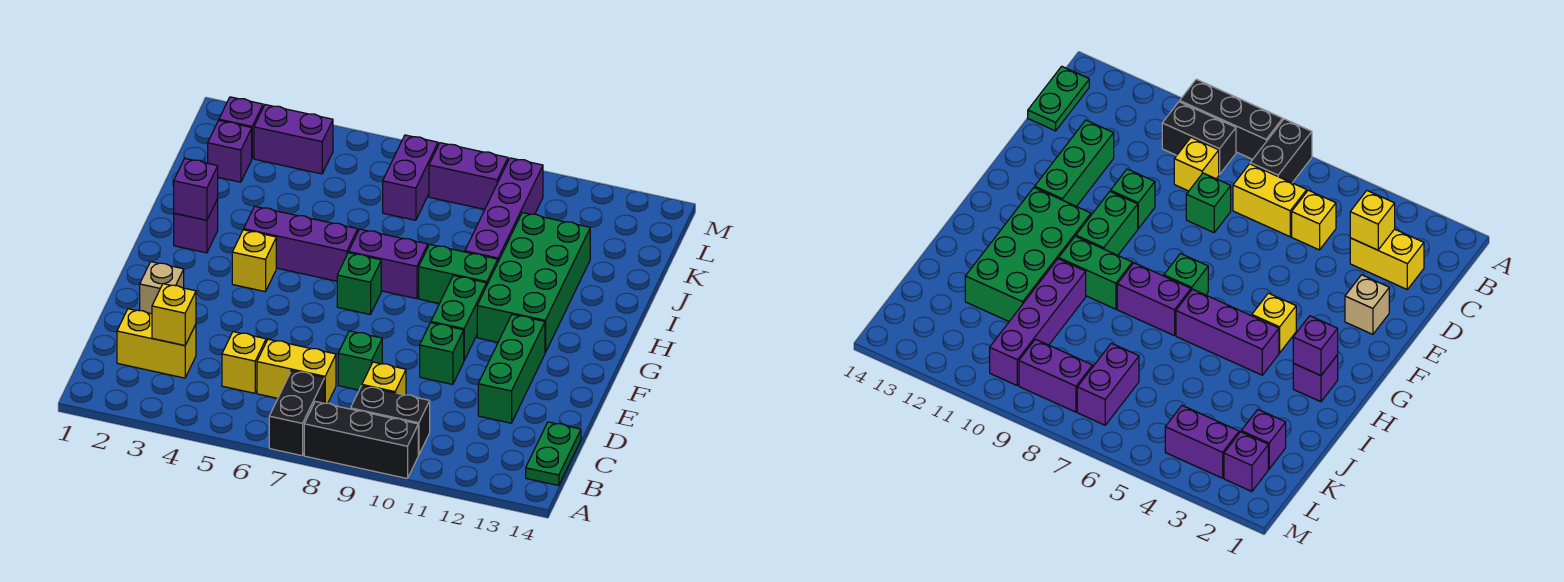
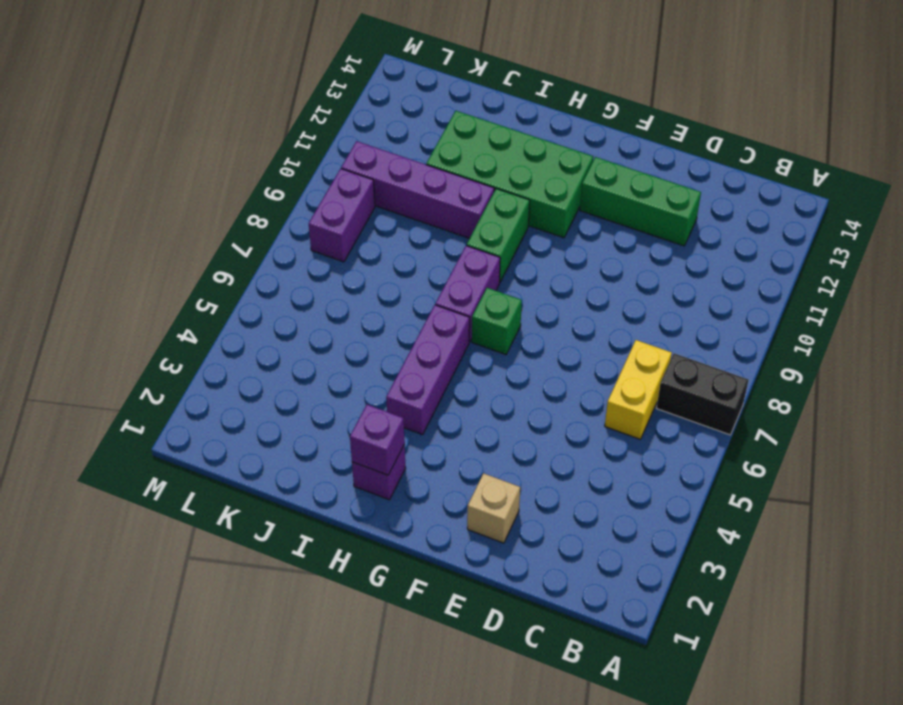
none -> black brick A8:A10 level 1
none -> black brick B9:B10 level 1
none -> green plate B14:C14 level 1

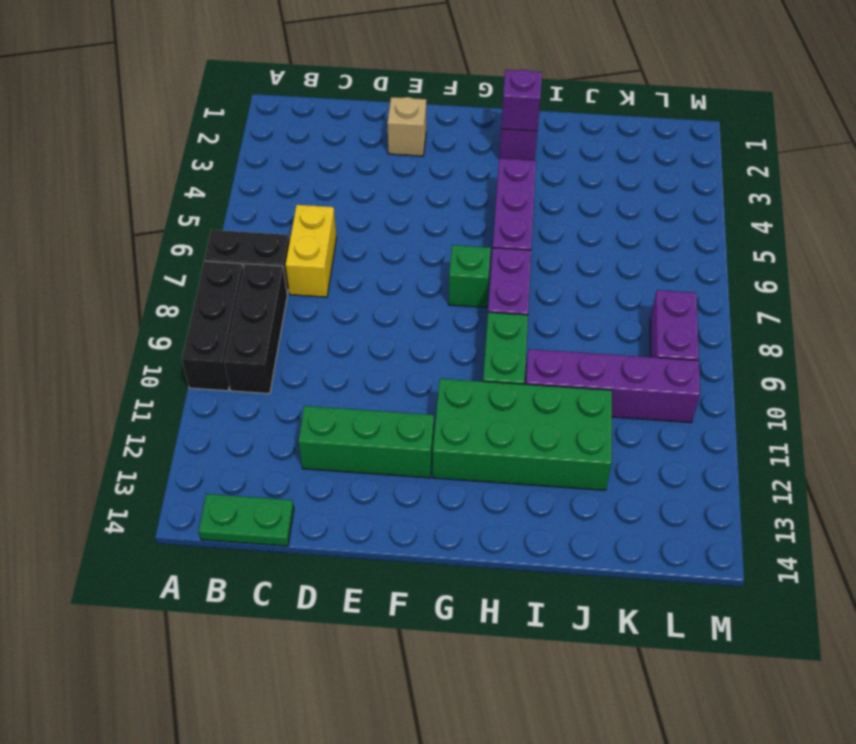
black brick B8:B10 level 1 -> black brick B9:B10 level 1
none -> yellow brick C2:C3 level 1
none -> yellow brick C5 level 1
none -> yellow brick C9 level 1

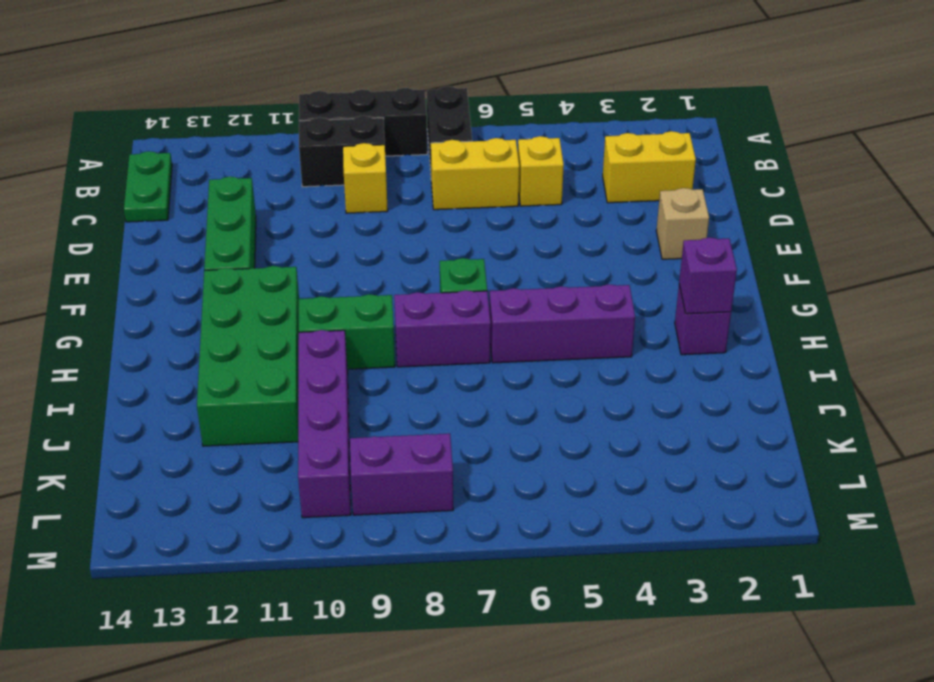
none -> green brick D8 level 1
none -> green brick E10 level 1
none -> green brick F10:G10 level 1

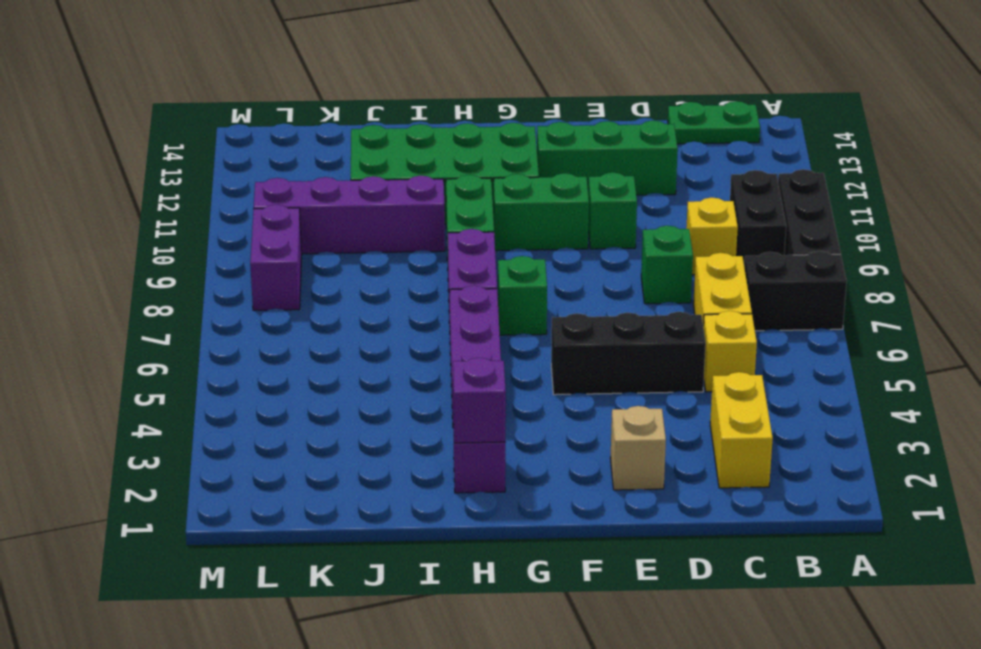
black brick D5:F5 level 1 -> none
none -> yellow brick G4 level 1
none -> purple brick K2 level 1
none -> purple brick K7:L7 level 1

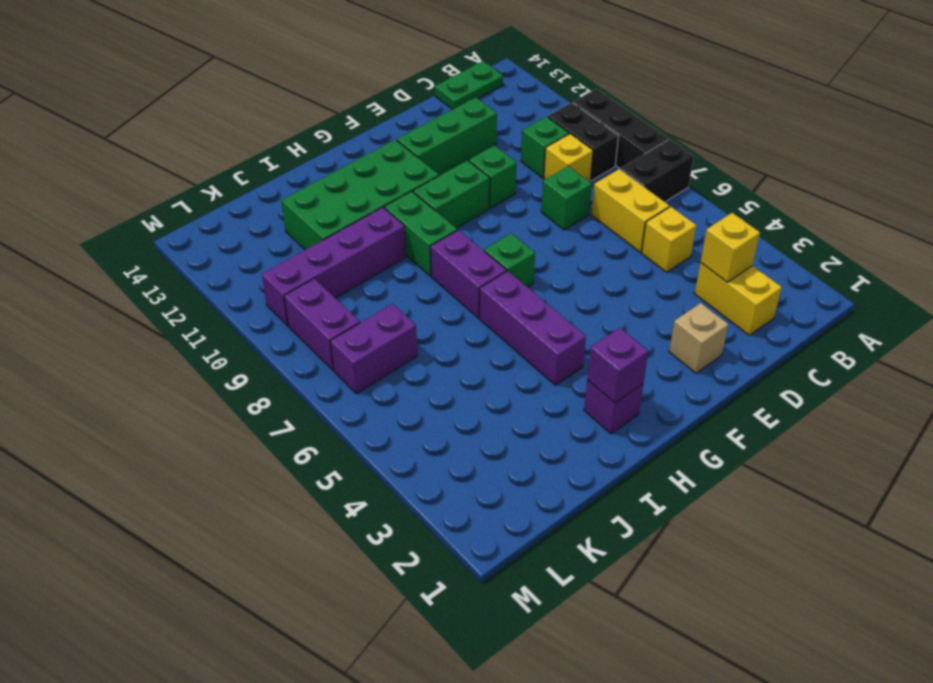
green brick C10 level 1 -> none
none -> yellow brick G4 level 1
none -> purple brick K2 level 1
none -> purple brick L2 level 1

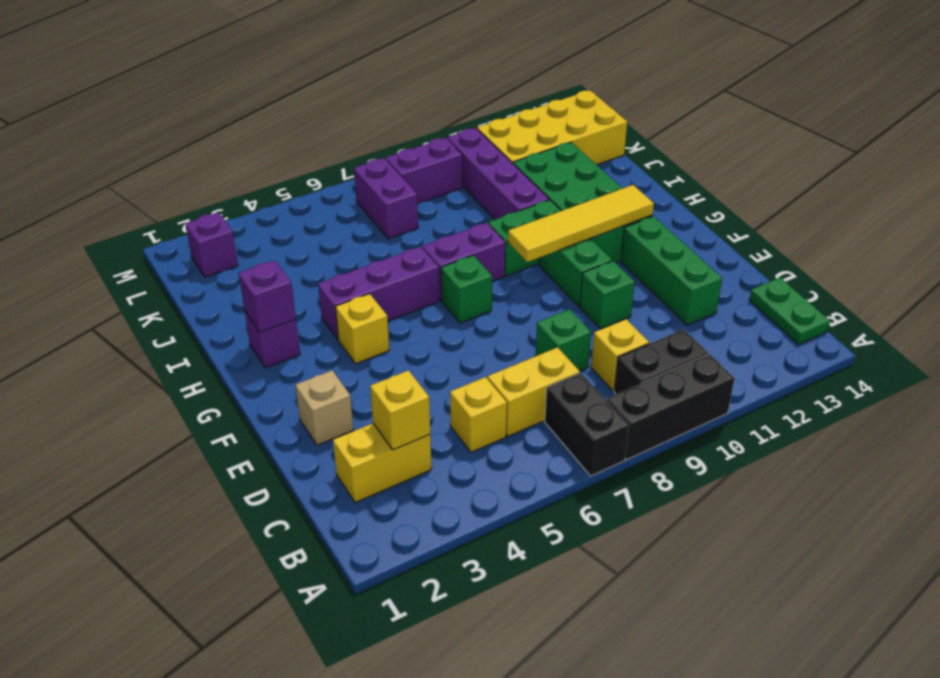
yellow tile G9:G12 level 2 -> none
yellow brick K11:L14 level 1 -> none
none -> purple brick K2 level 1
none -> purple brick L3:L4 level 1

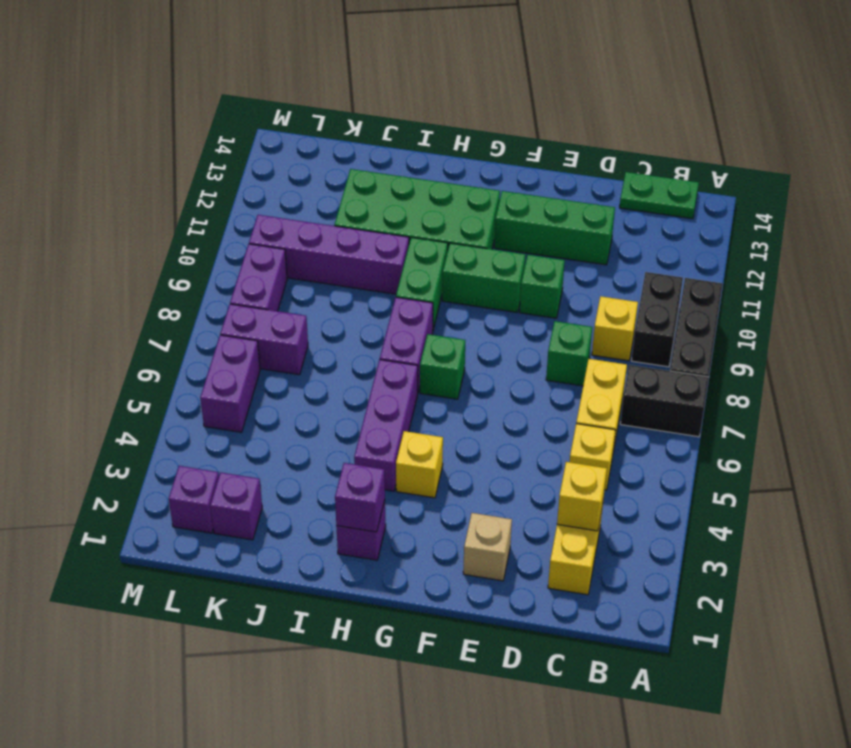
purple brick L5:L6 level 1 -> purple brick L3:L4 level 1

